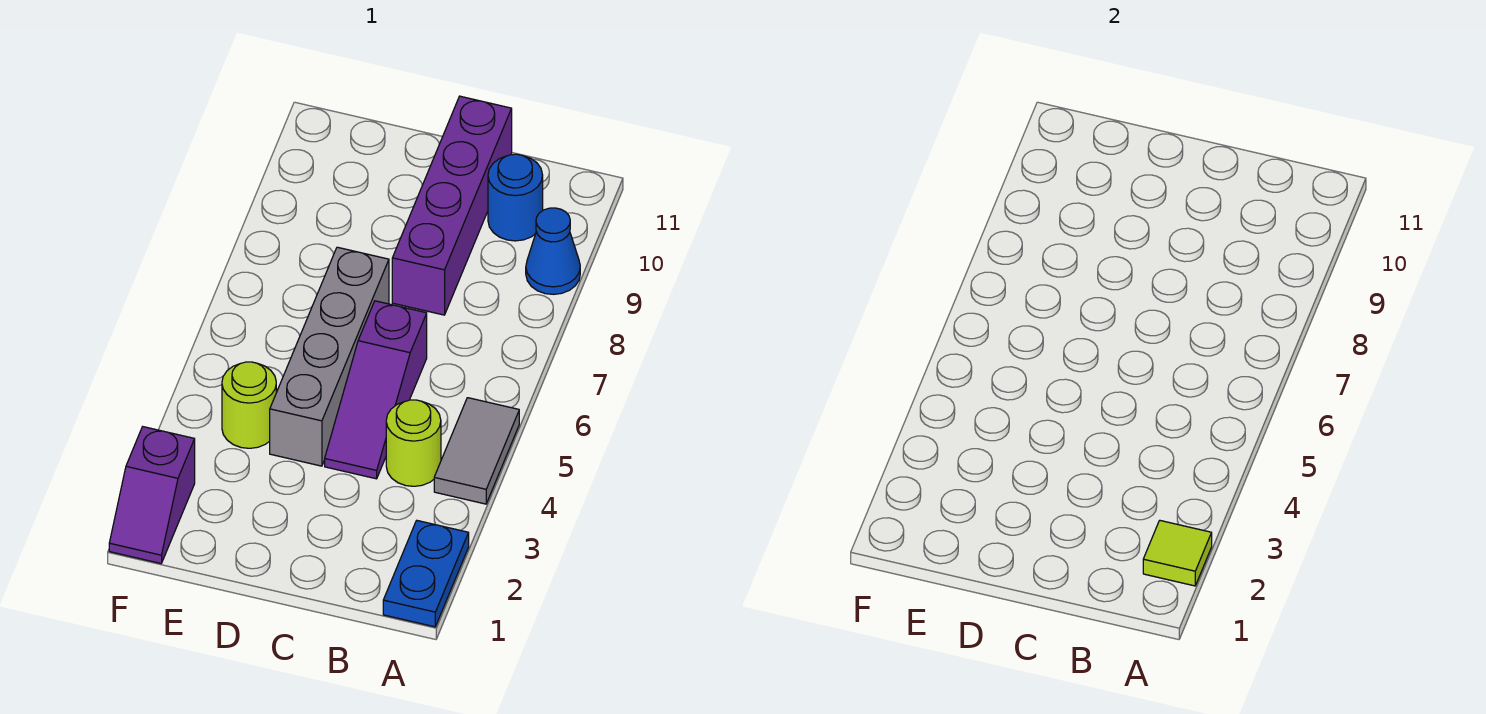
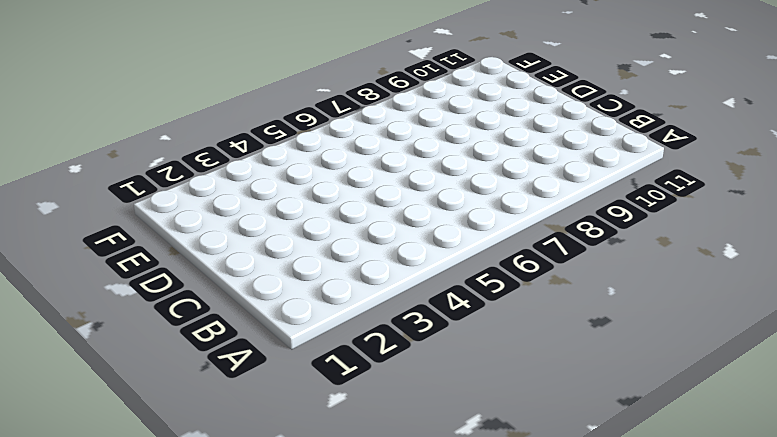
none -> blue plate A1:A2 level 1
none -> grey tile A4:A5 level 1

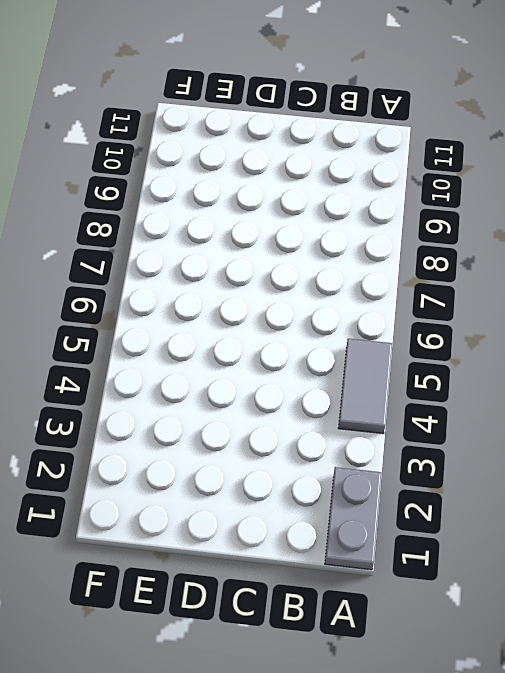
grey plate A1:A2 level 1 -> blue plate A1:A2 level 1
none -> blue cone A9 level 1
none -> lime round brick B4 level 1

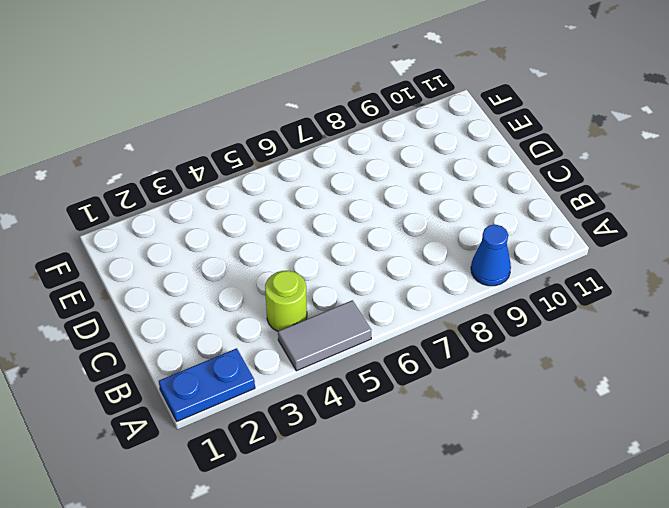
none -> blue round brick B10 level 1
none -> purple slope C4:C6 level 1 top 6

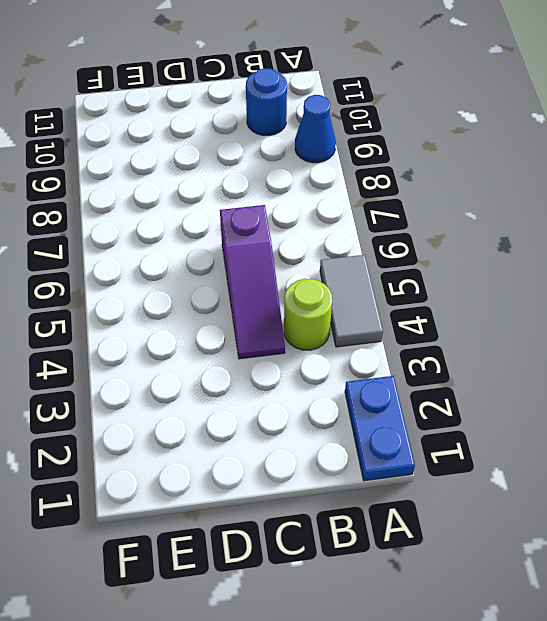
none -> purple brick C8:C11 level 1
none -> grey brick D4:D7 level 1

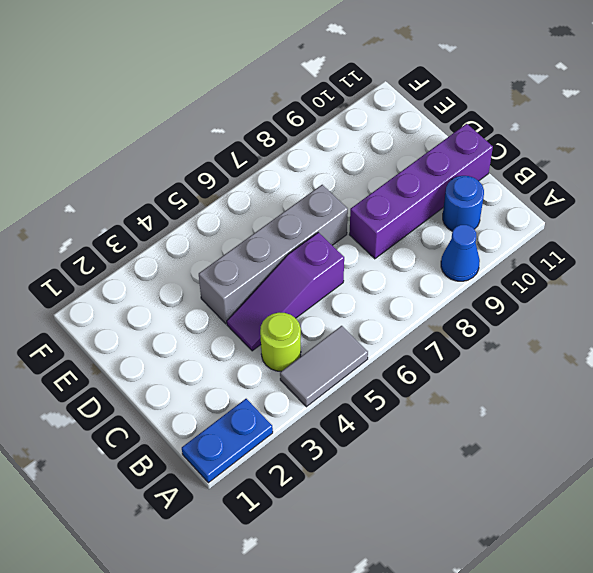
none -> lime round brick E4 level 1
none -> purple slope F1:F2 level 1 top 2

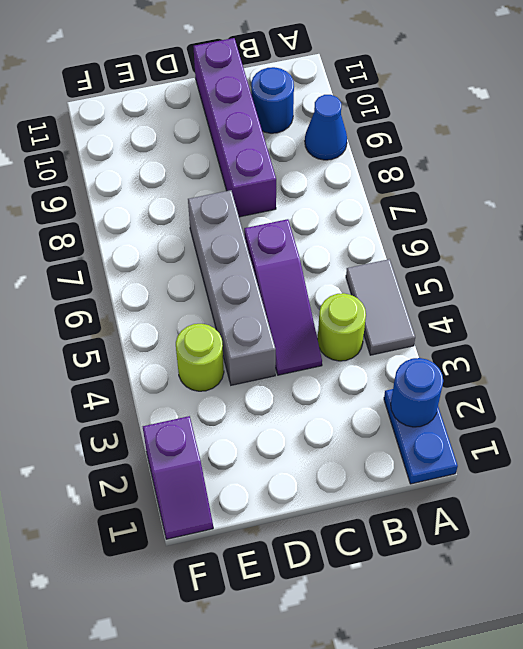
blue round brick A2 level 2 -> lime tile A2 level 2

